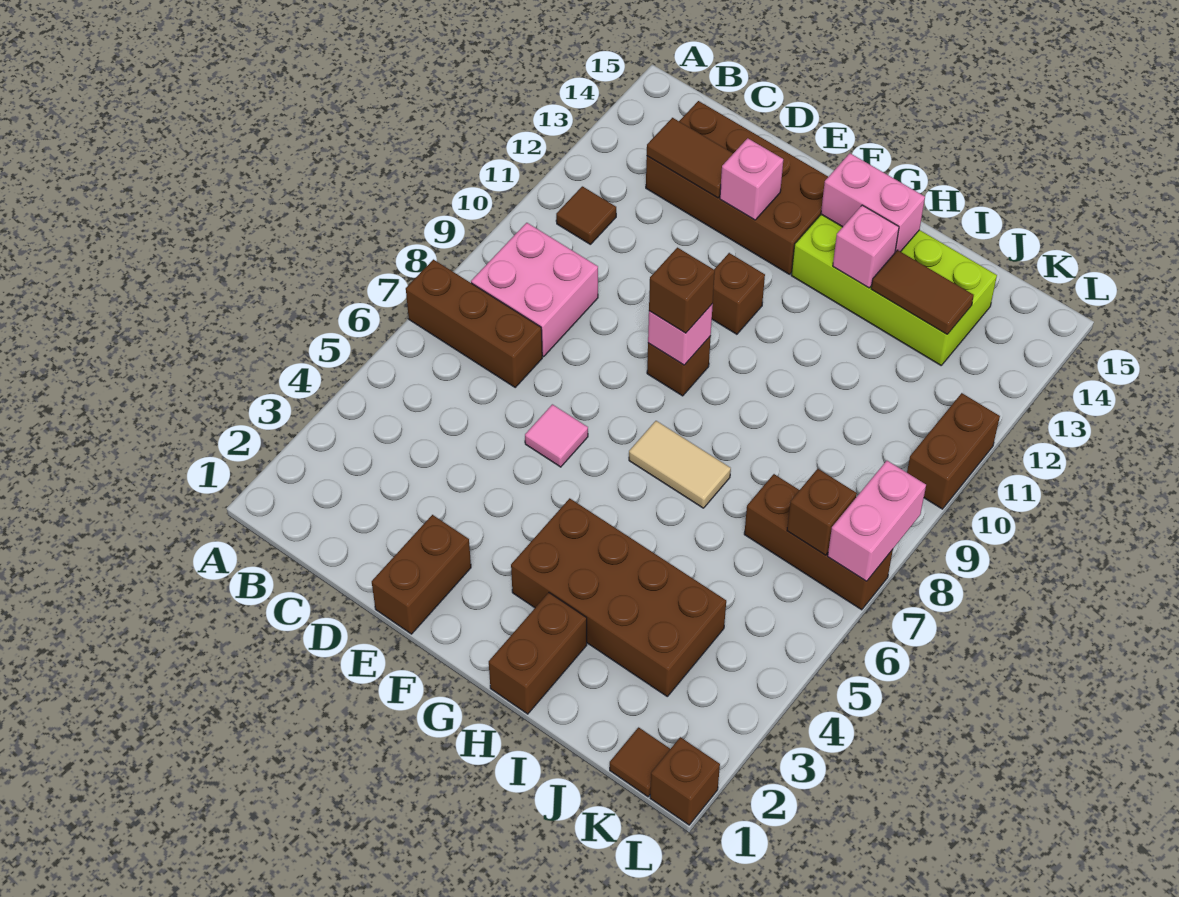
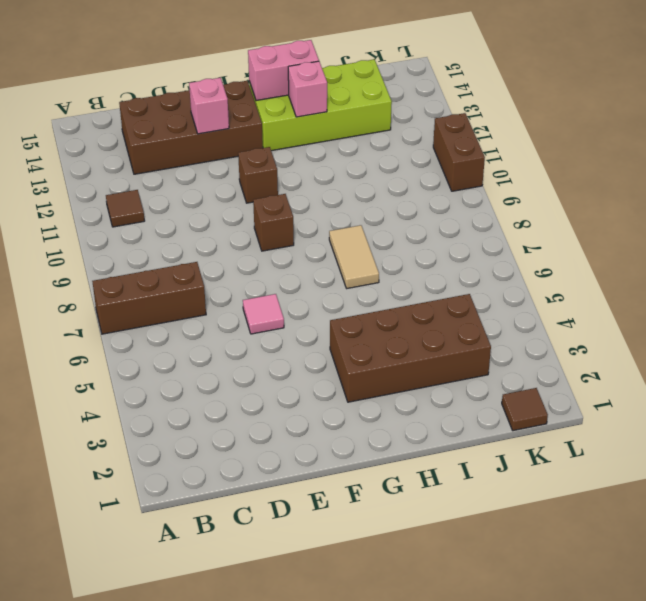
tan tile H7:H8 level 1 -> tan tile G7:H7 level 1
none -> pink brick B8:C9 level 1
none -> brown brick E1:E2 level 1
none -> brown brick H1:H2 level 1

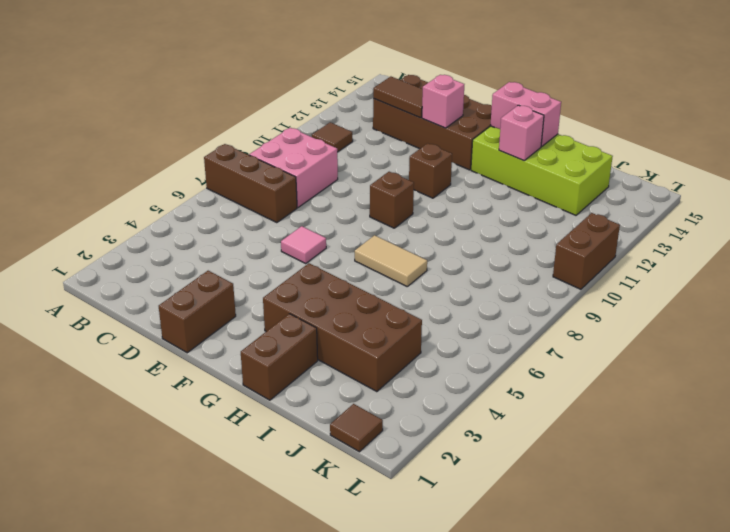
none -> brown brick J7:L7 level 1
none -> brown brick L1 level 1
none -> pink brick F9 level 2

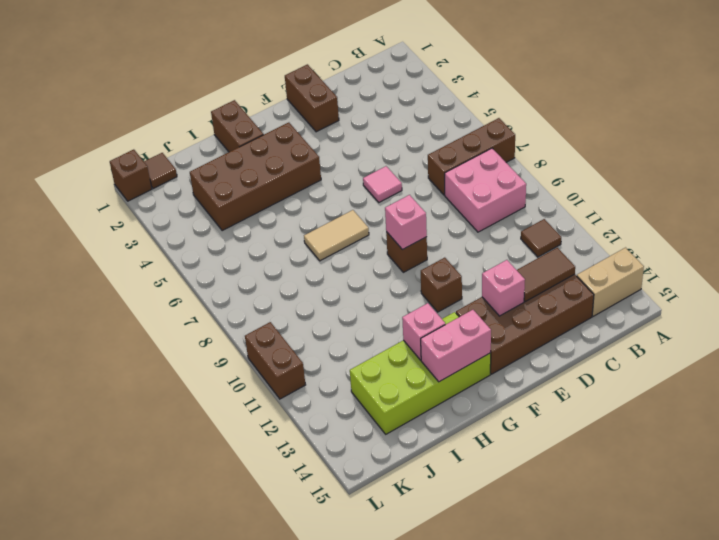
tan brick A14:B14 level 1 -> none
none -> brown brick J7:L7 level 1
none -> brown tile I13:J13 level 2
none -> brown brick K7 level 2

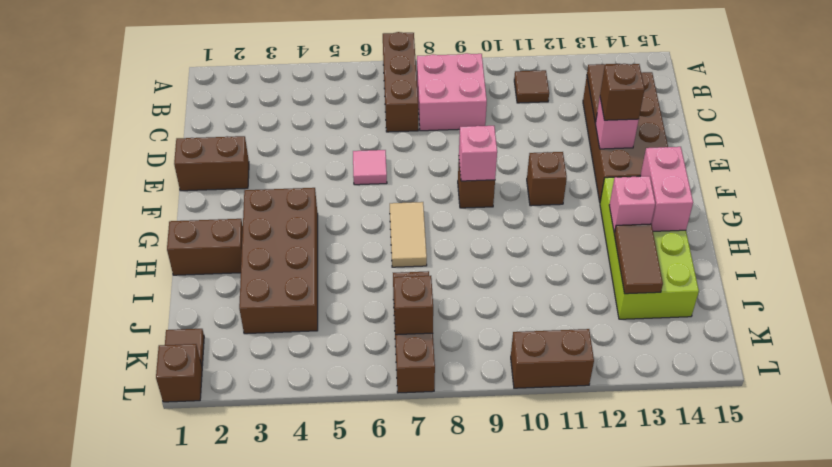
brown brick E13 level 3 -> brown brick F9 level 3
none -> pink brick L7:L8 level 2

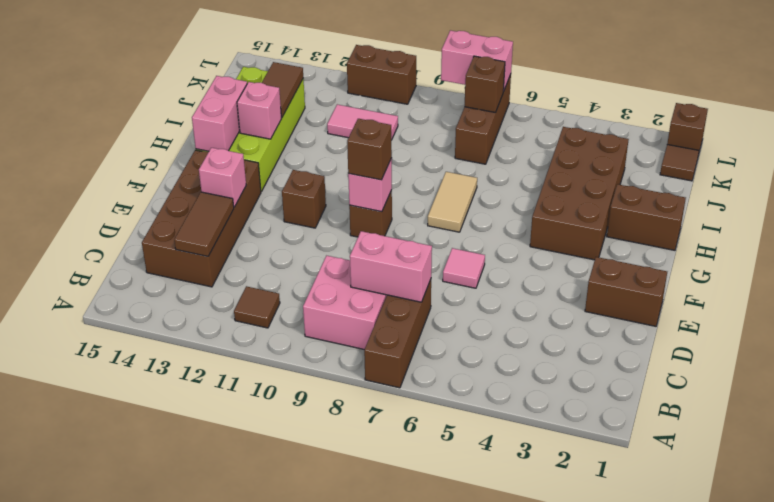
pink brick C7:C8 level 2 -> none
pink tile J10:J11 level 1 -> none

